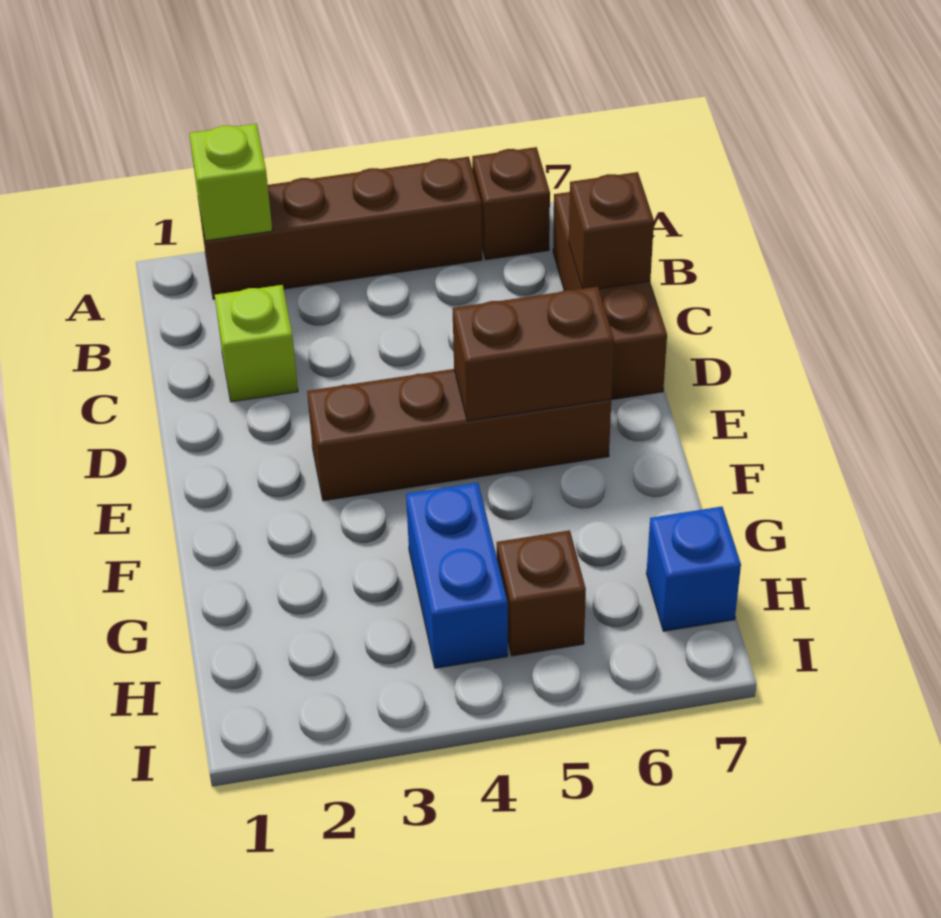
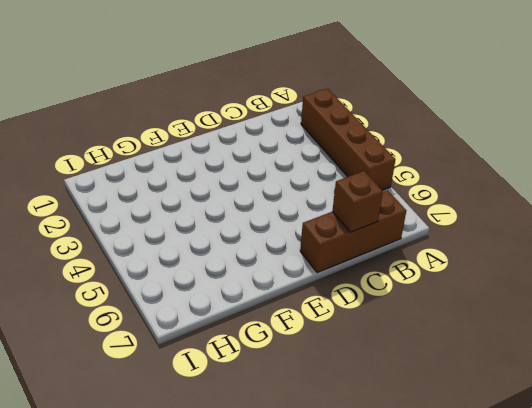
none -> brown brick A6 level 1
none -> lime brick C2 level 1

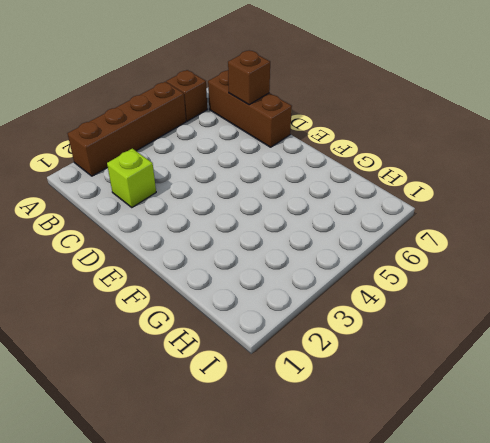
none -> brown brick E3:E6 level 1
none -> blue brick G4:H4 level 1

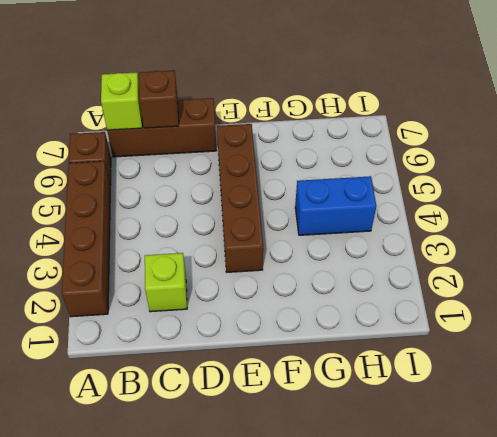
lime brick B7 level 2 -> lime brick A2 level 2
none -> brown brick H5 level 1
none -> blue brick H7 level 1

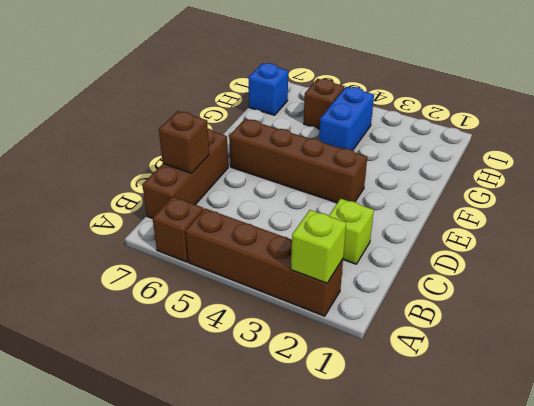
none -> brown brick E5:E6 level 2

